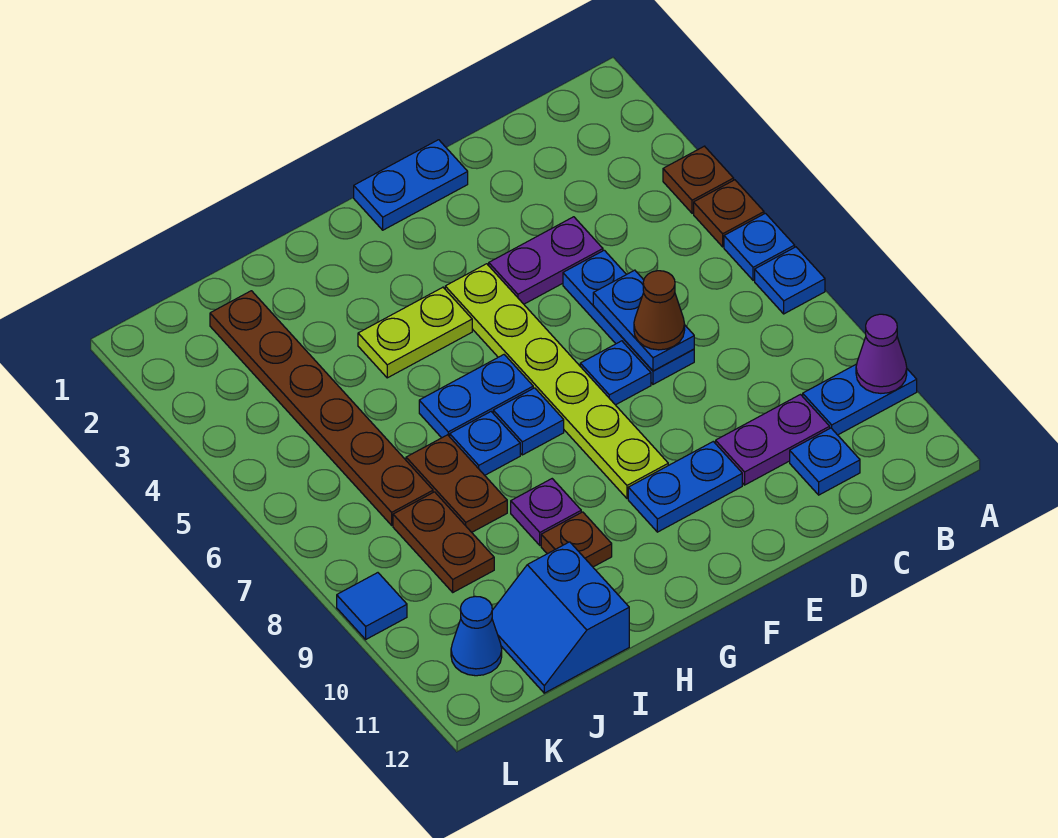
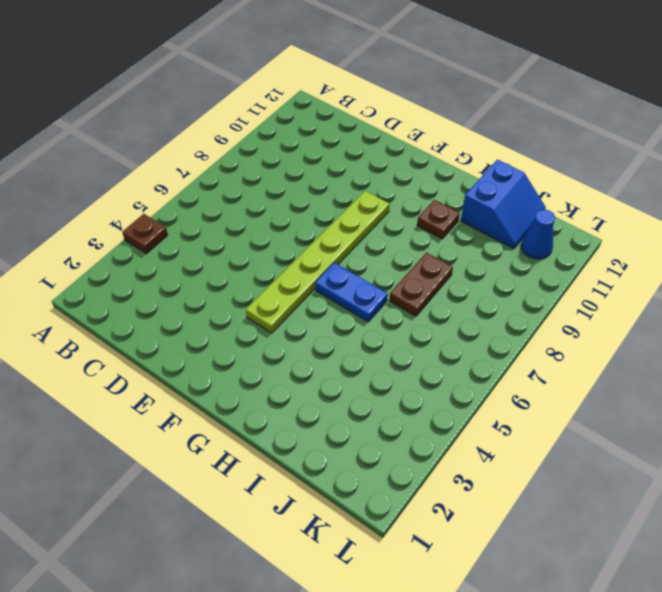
none -> brown plate A5 level 1
none -> blue plate A6 level 1
none -> blue plate A7 level 1

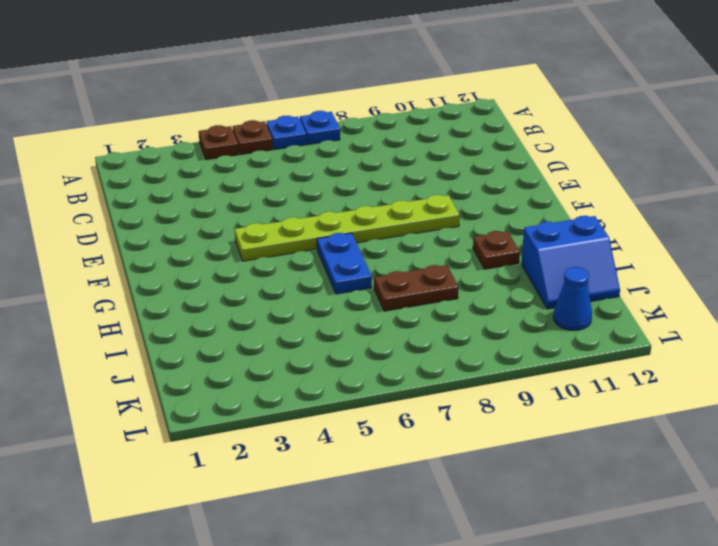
none -> blue plate A10:B10 level 1
none -> purple plate C10:D10 level 1
none -> blue plate C11 level 1

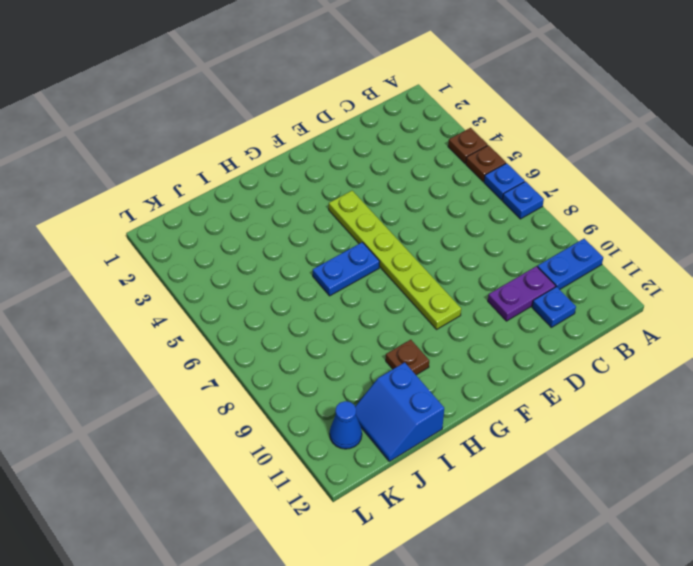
none -> purple plate D4:E4 level 1
none -> blue plate D5:D7 level 1
none -> blue plate E1:F1 level 1

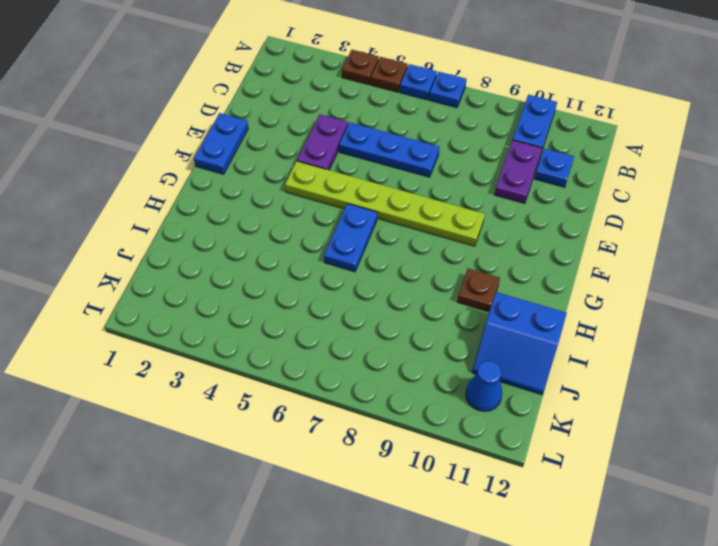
none -> blue plate E7 level 1
none -> blue plate E10:F10 level 1
none -> lime plate G4:H4 level 1

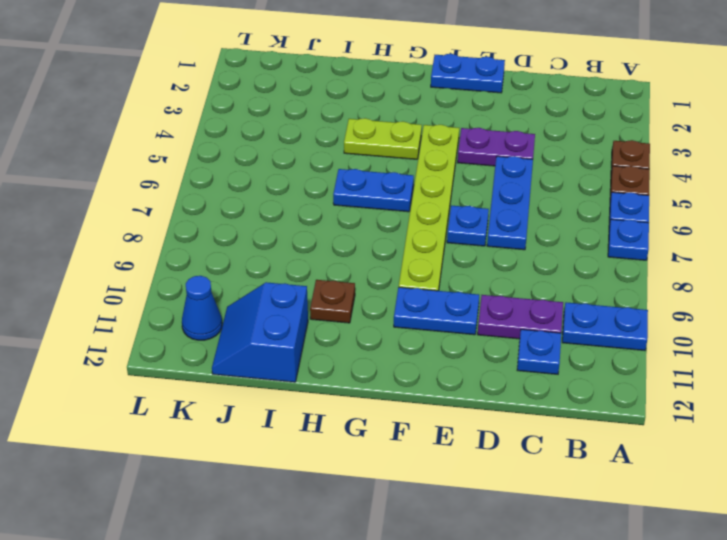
none -> blue plate G7 level 1
none -> blue plate H7 level 1
none -> purple plate H9 level 1

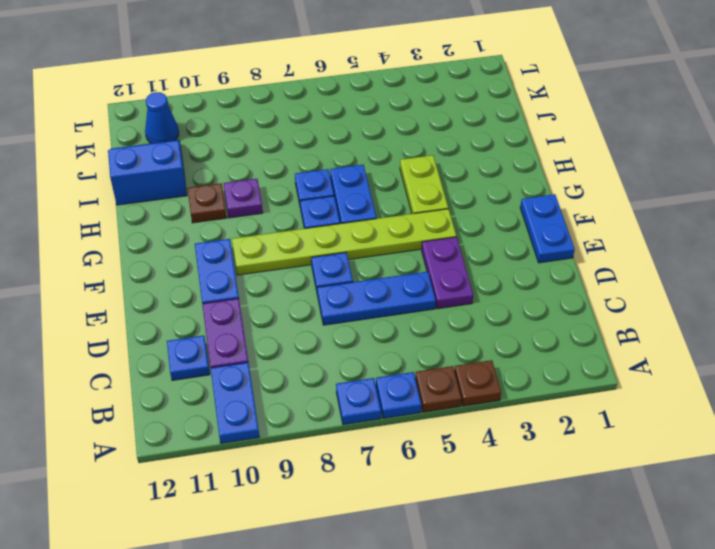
none -> brown plate I7:I8 level 1
none -> brown plate J2:J7 level 1
none -> brown plate J8:J9 level 1

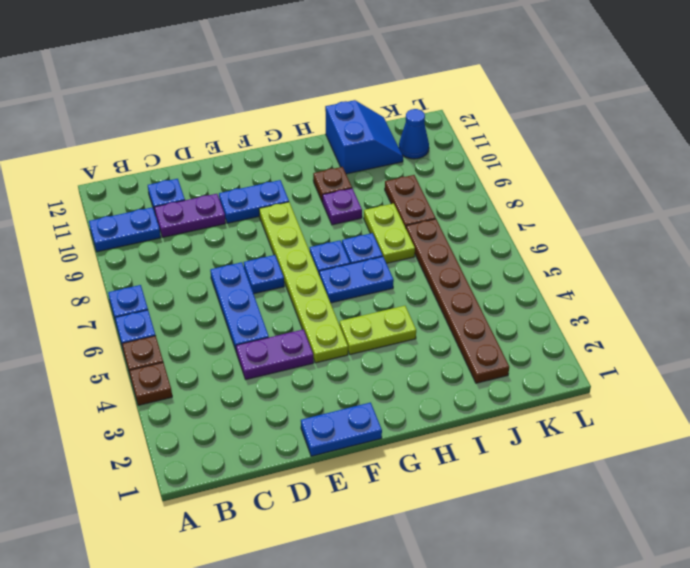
lime plate I7:I8 level 1 -> brown plate I7:I8 level 1
none -> blue tile L9 level 1
none -> purple cone A10 level 2
none -> blue plate D6:D7 level 2

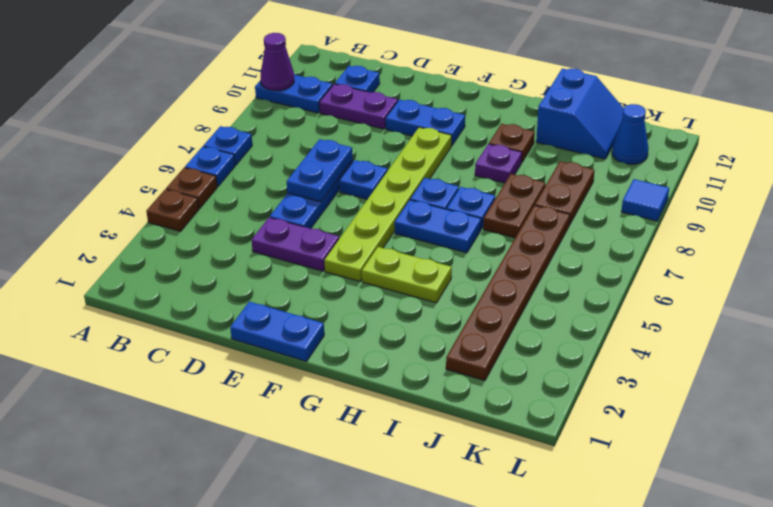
none -> brown cone D7 level 3

